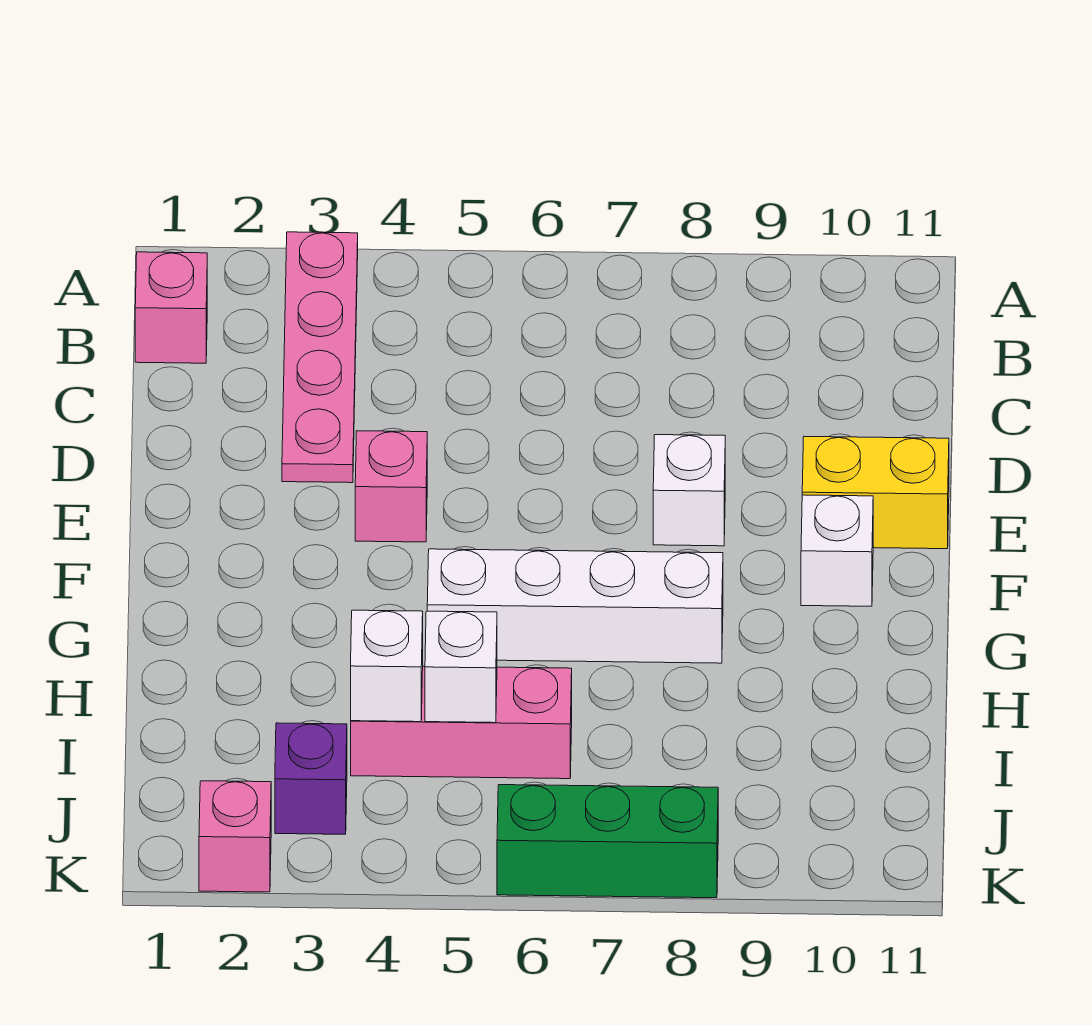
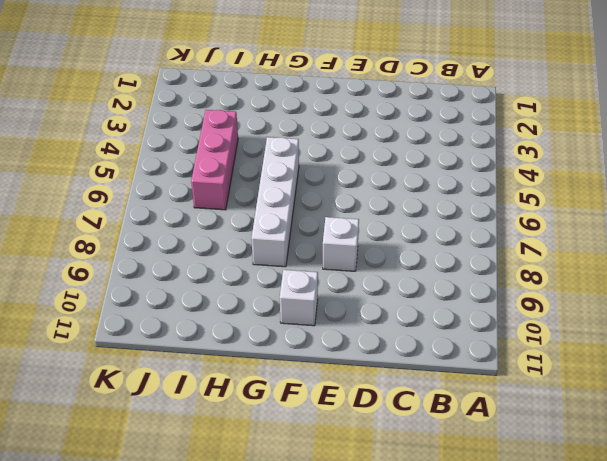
none -> pink plate A3:D3 level 1
none -> pink brick B1 level 1
none -> pink brick E4 level 1

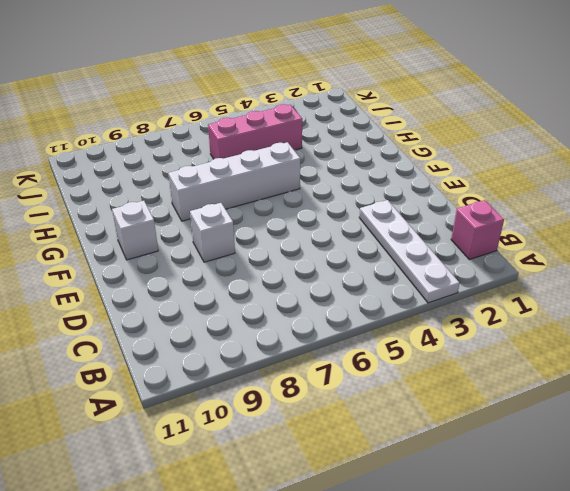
white plate A3:D3 level 1 -> pink plate A3:D3 level 1
none -> pink brick E4 level 1
none -> yellow brick E10:E11 level 1
none -> purple brick J3 level 1

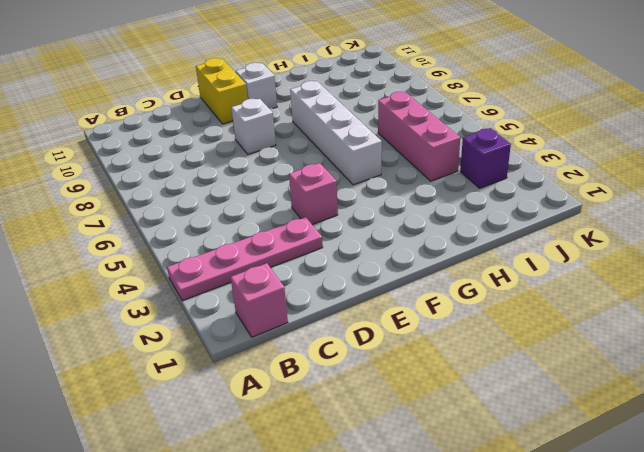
none -> pink brick K2 level 1
none -> green brick K6:K8 level 1
none -> white brick I4 level 2

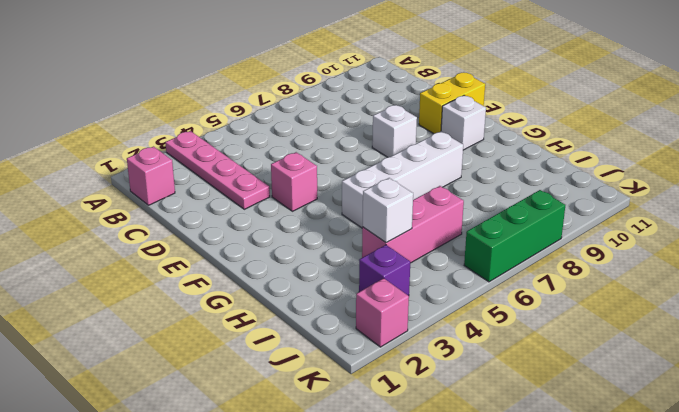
none -> white brick I5 level 2

